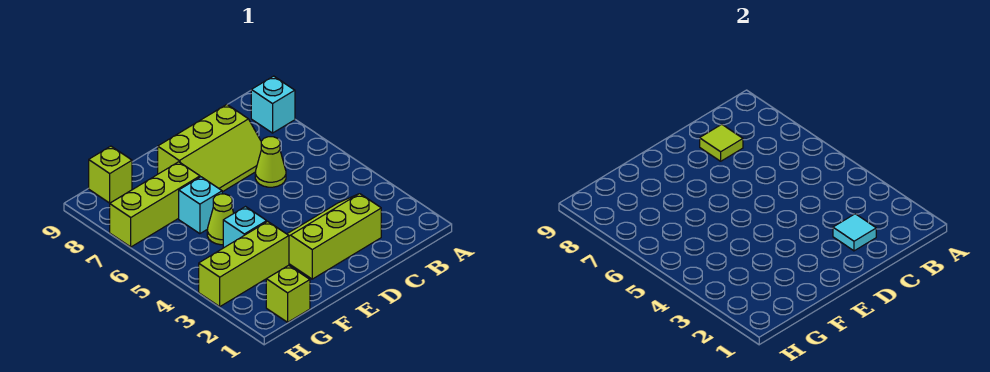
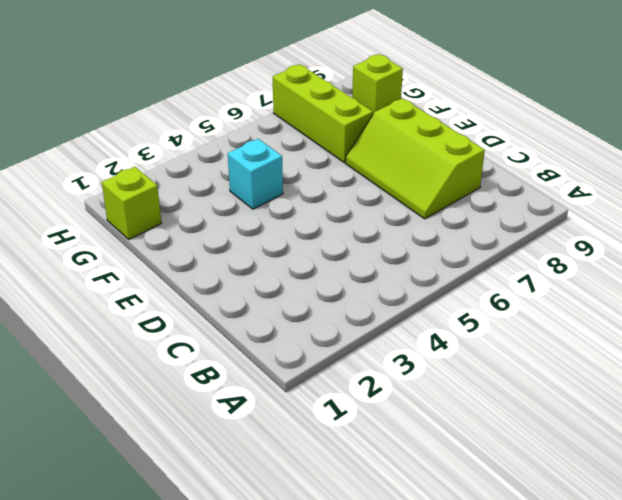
none -> cyan brick A8 level 1
none -> lime slope C2:E3 level 1 top 2
none -> lime cone C6 level 1

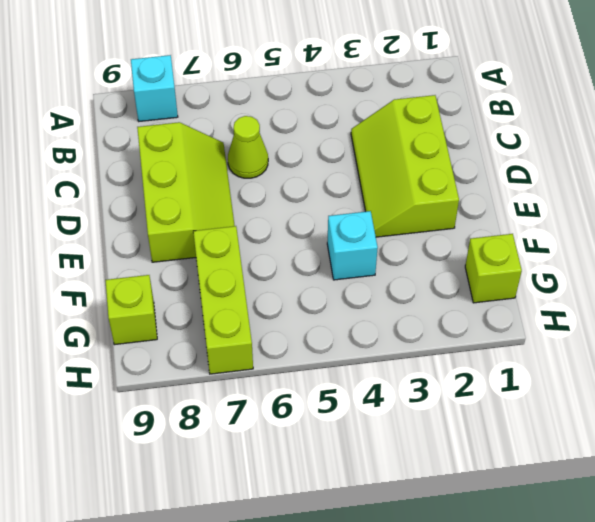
none -> lime brick F3:H3 level 1
none -> lime cone F5 level 1
none -> cyan brick F6 level 1

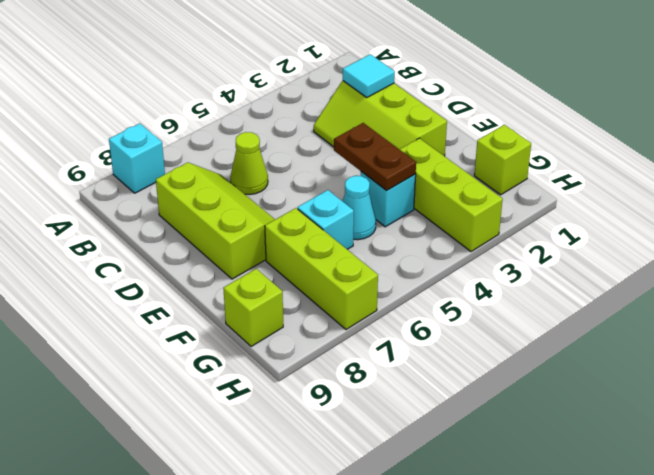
brown plate E4:F4 level 2 -> none
cyan cone F5 level 1 -> lime cone F5 level 1
none -> lime tile C8 level 2

